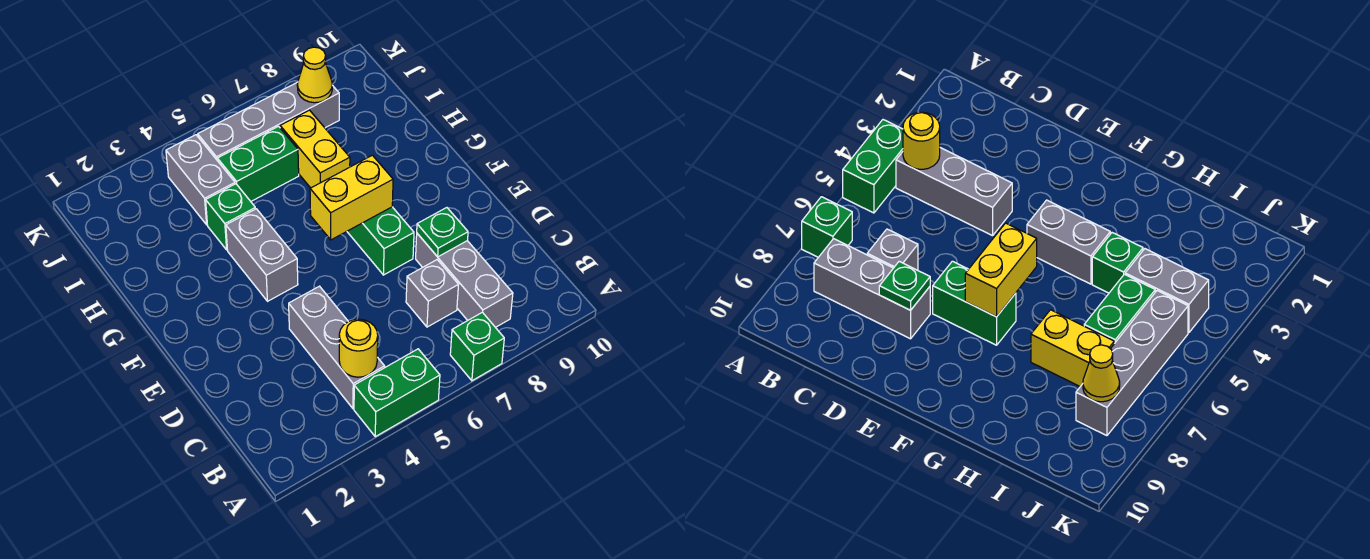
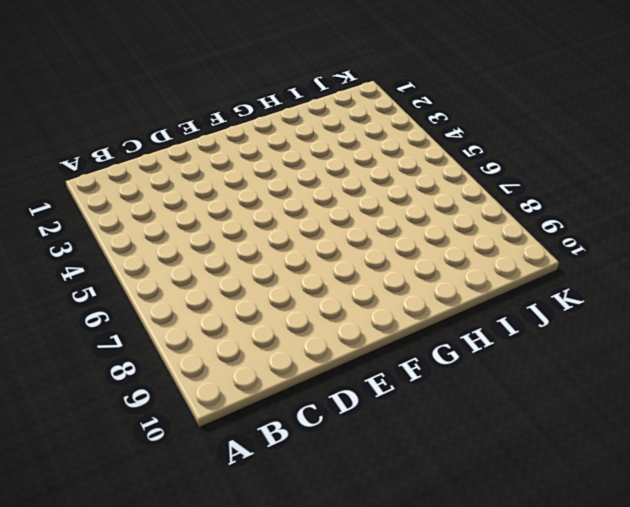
none -> green brick A4:A5 level 1
none -> green brick A7 level 1
none -> grey brick B4:D4 level 1

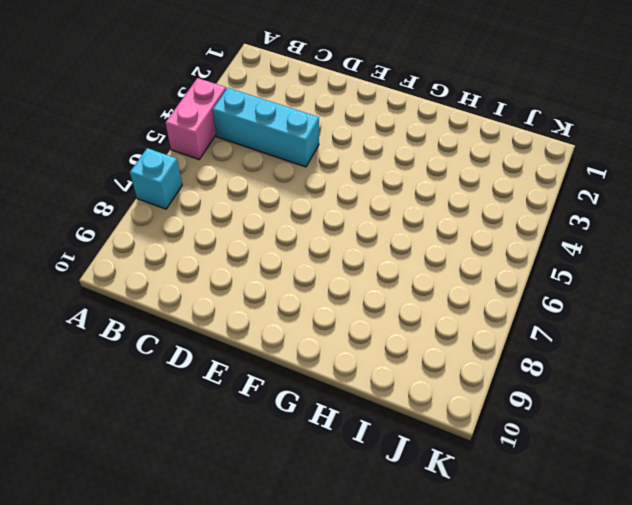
pink brick A4:A5 level 1 -> green brick A4:A5 level 1
cyan brick A7 level 1 -> green brick A7 level 1
cyan brick B4:D4 level 1 -> grey brick B4:D4 level 1
none -> grey brick B8:D8 level 1
none -> grey brick C7 level 1
none -> green brick E7:F7 level 1

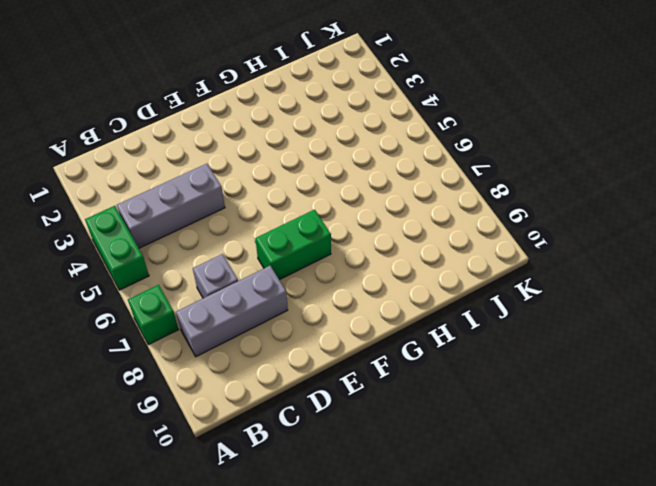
none -> grey brick F4:G4 level 1
none -> green brick H4 level 1
none -> yellow brick H7:I7 level 1

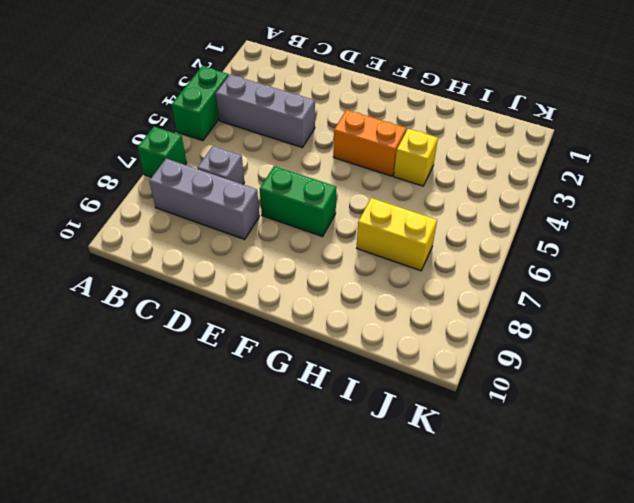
orange brick F4:G4 level 1 -> grey brick F4:G4 level 1
yellow brick H4 level 1 -> green brick H4 level 1
none -> grey brick I4:J4 level 1
none -> green brick I5:I6 level 1
none -> grey brick J5:J8 level 1

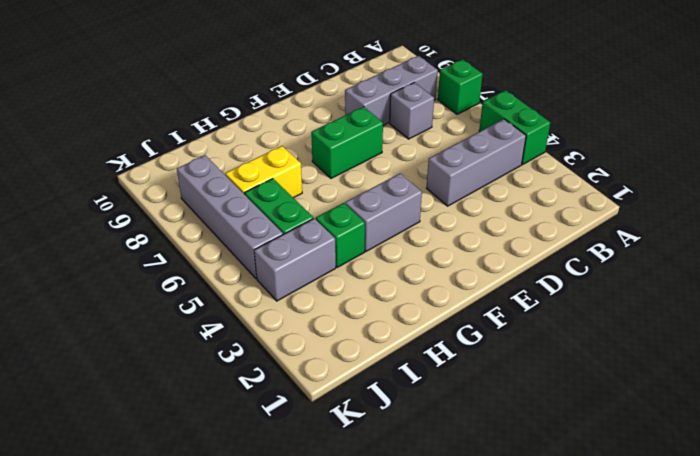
none -> yellow round brick B4 level 2
none -> green plate D8 level 2
none -> yellow brick F6:F7 level 2

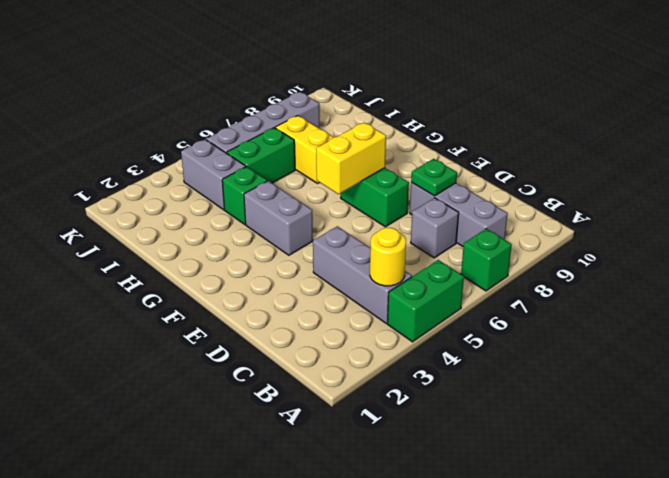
none -> yellow cone J8 level 2

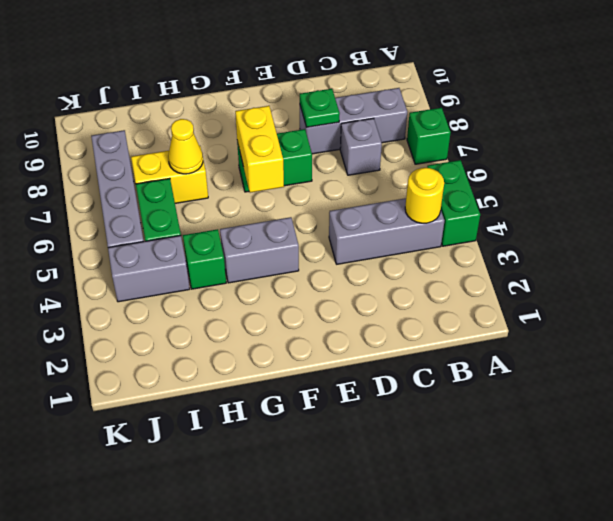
yellow cone H7 level 2 -> yellow cone J8 level 2

